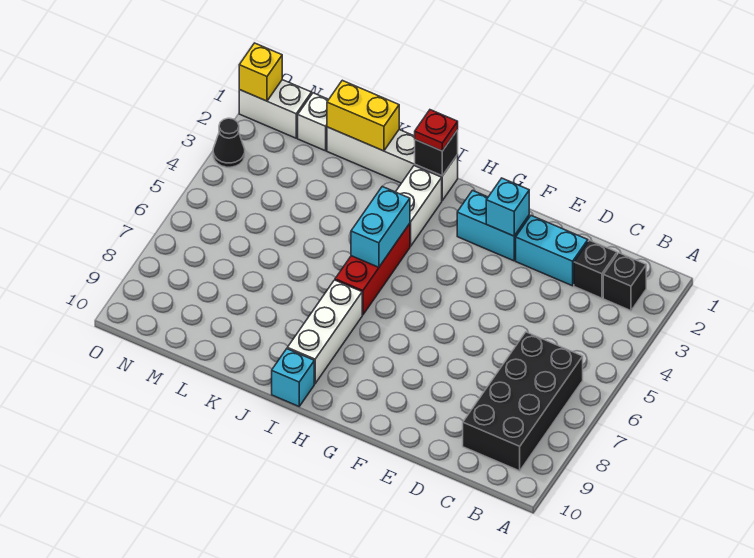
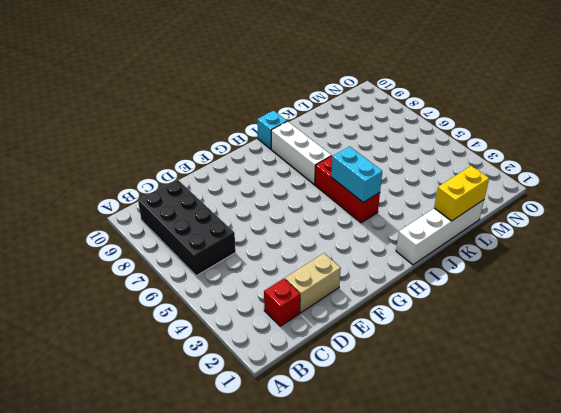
red brick C2 level 1 -> black brick C2 level 1
tan brick D2:E2 level 1 -> cyan brick D2:E2 level 1
none -> black brick B2 level 1
none -> cyan brick F2:G2 level 1
none -> white brick I2:I3 level 1

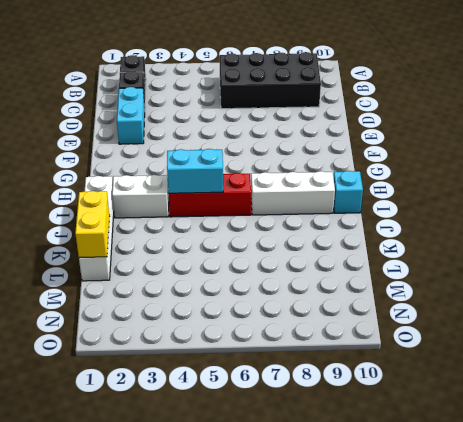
none -> cyan brick F2:G2 level 1
none -> white brick M1 level 1
none -> white brick N1:O1 level 1

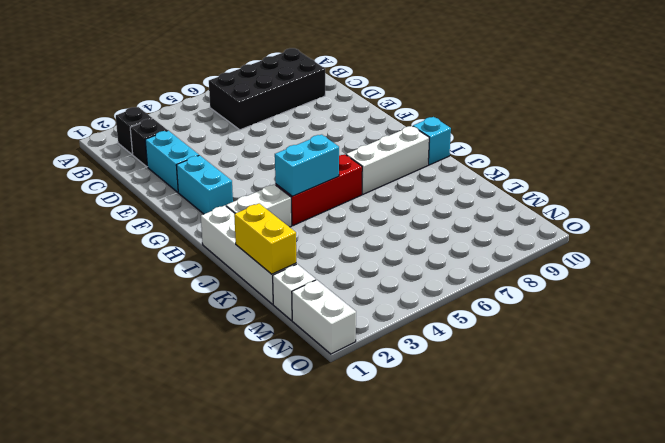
none -> black cone O3 level 1
none -> cyan brick F2 level 2
none -> black brick I1 level 2

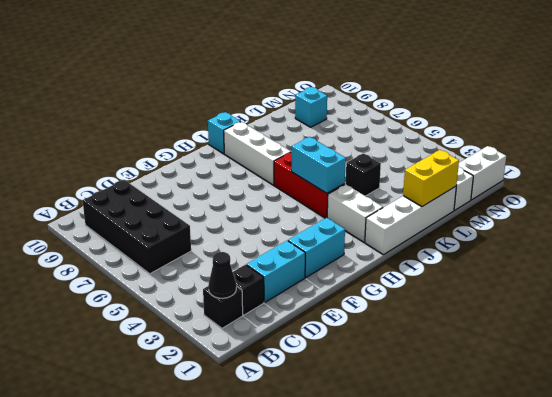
black cone B2 level 2 -> black cone O3 level 1
black brick K4 level 1 -> black brick I1 level 2
cyan brick M9 level 1 -> cyan brick F2 level 2
none -> yellow brick O1 level 2
none -> red plate I1 level 3

